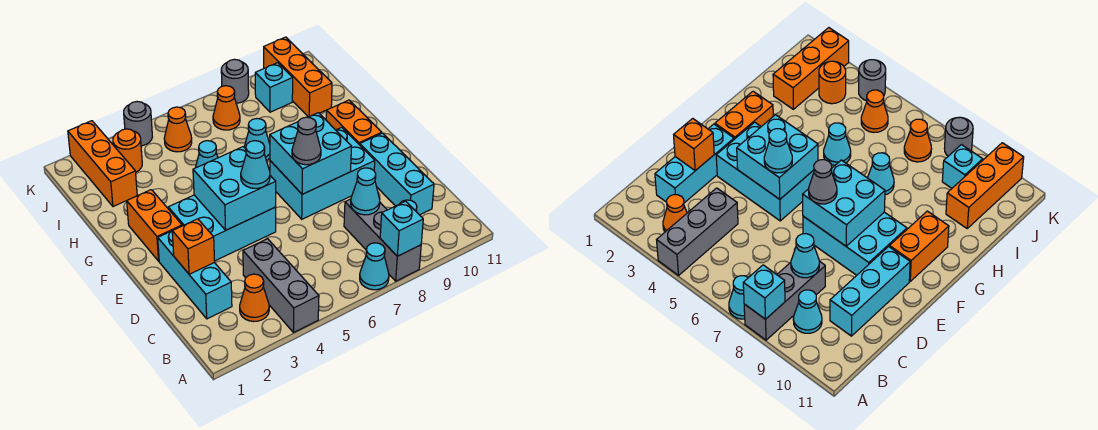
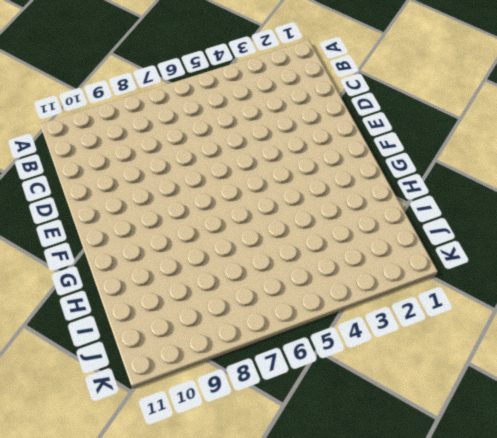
none -> grey brick A4:C4 level 1
none -> cyan cone A7 level 1
none -> grey brick A8:C8 level 1

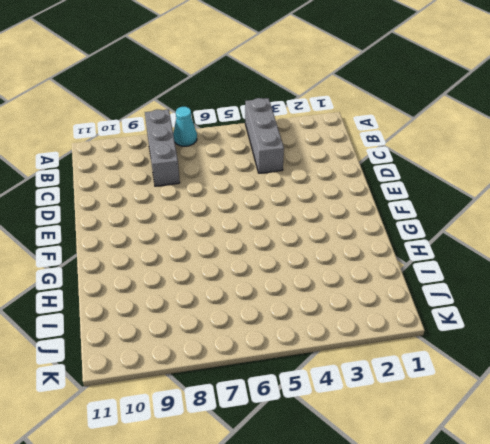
none -> orange cone B3 level 1
none -> cyan cone B9 level 1
none -> cyan brick C2:E2 level 1

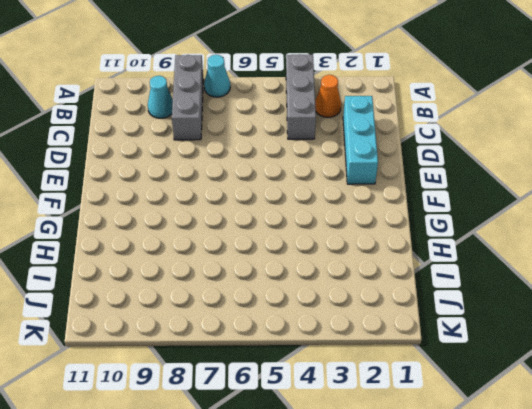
none -> cyan brick C10:E10 level 1
none -> cyan brick E3:F5 level 1
none -> cyan brick E7:F9 level 1

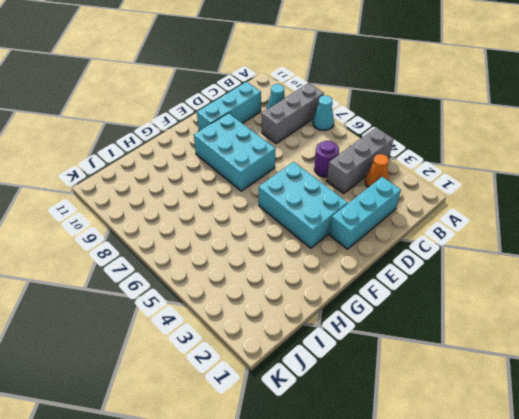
purple round brick C5 level 1 -> none
none -> orange brick F2:G2 level 1
none -> orange brick F10:G10 level 1
none -> cyan cone H5 level 1

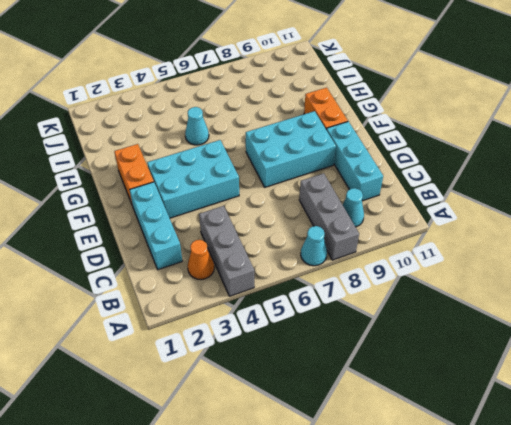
none -> cyan cone H7 level 1
none -> orange brick I2:K2 level 1
none -> orange brick I10:K10 level 1

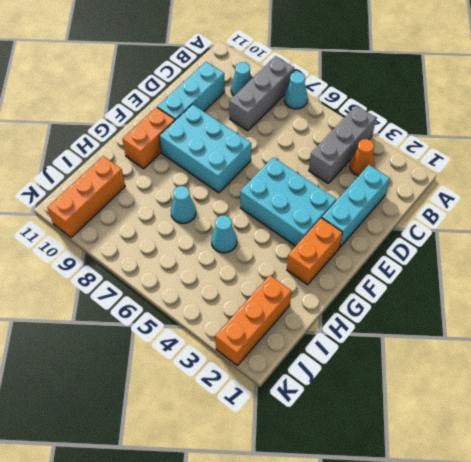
none -> orange round brick J3 level 1
none -> orange cone J5 level 1
none -> orange cone J7 level 1

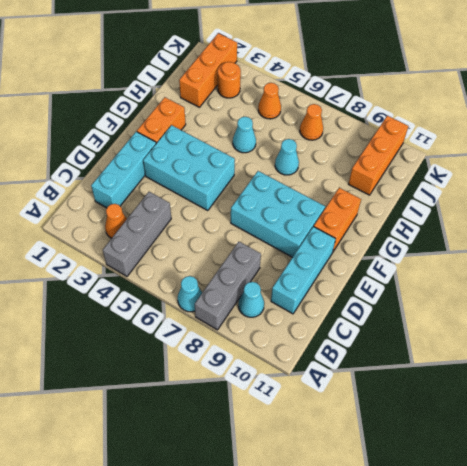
none -> cyan brick J9 level 1
none -> grey round brick K4 level 1
none -> grey round brick K8 level 1

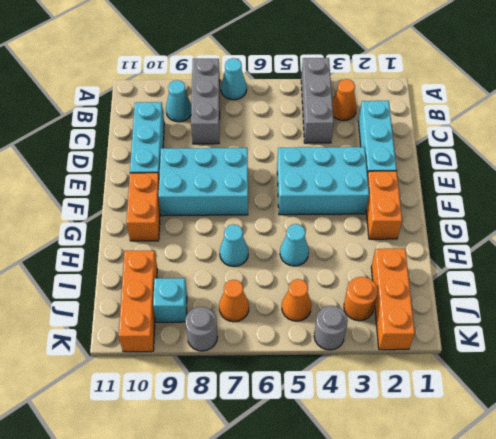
none -> cyan brick A8 level 2
none -> cyan cone C8 level 2
none -> orange brick D2 level 2

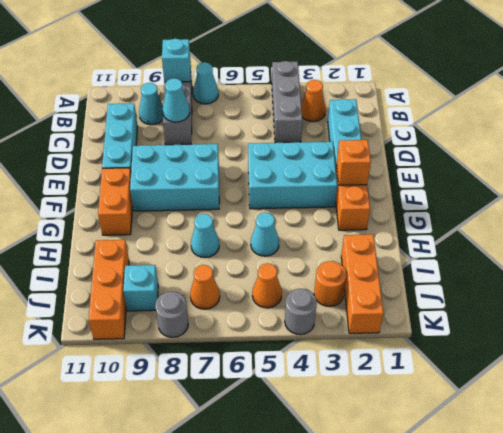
orange brick F2 level 2 -> orange brick D2 level 2
none -> cyan brick E4:F5 level 2
none -> cyan brick E7:F8 level 2
none -> cyan cone E5 level 3

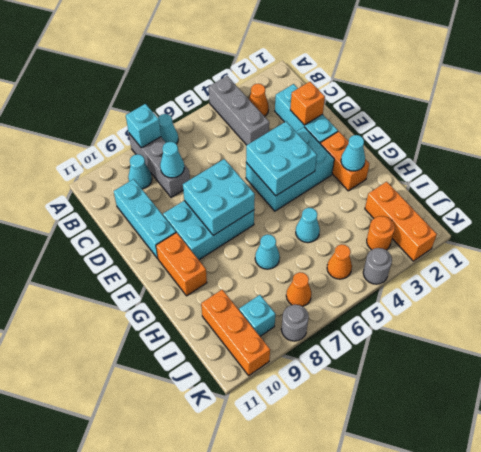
cyan cone G2 level 2 -> cyan cone E5 level 3
none -> grey cone E7 level 3

